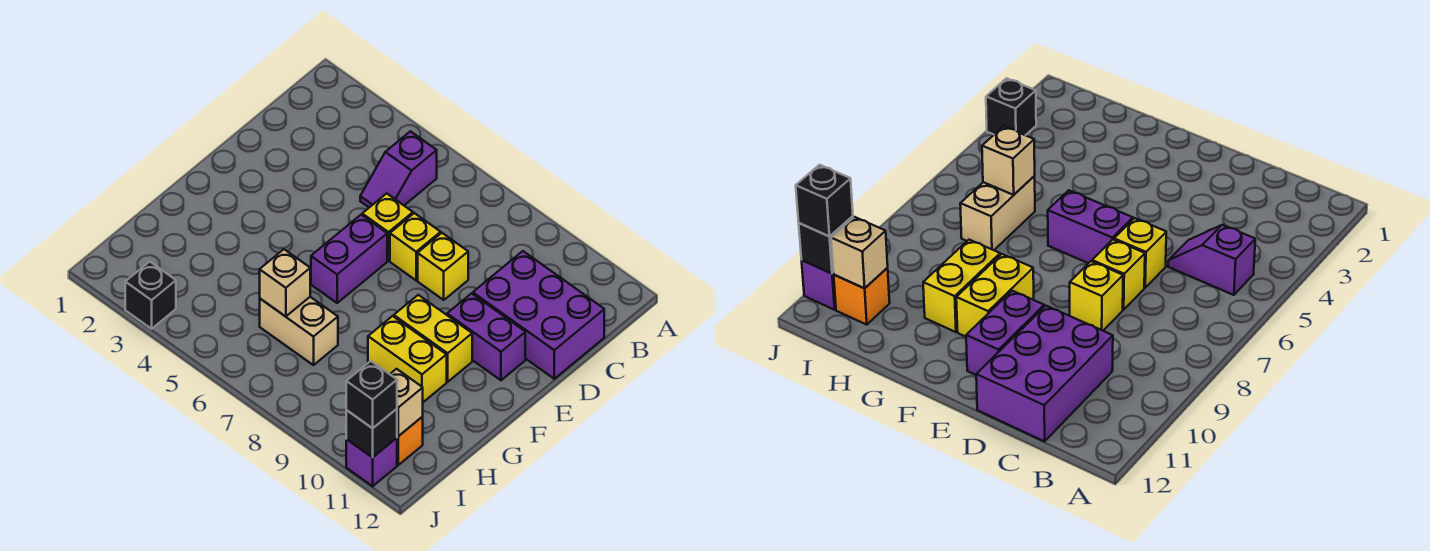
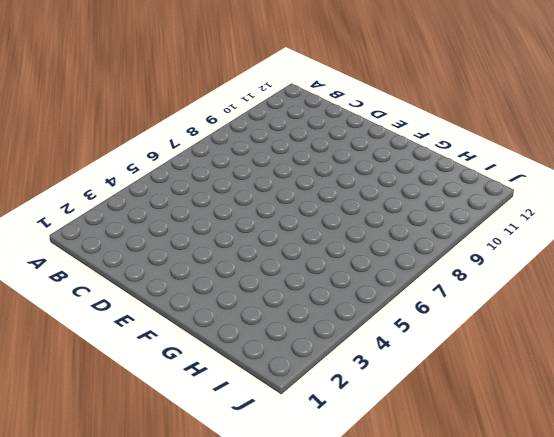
none -> purple slope B5:C5 level 1 top B
none -> purple brick C10:D12 level 1
none -> yellow brick D6 level 1

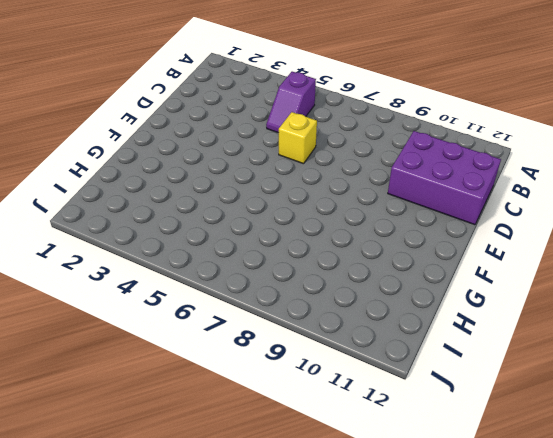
none -> yellow brick D7 level 1
none -> yellow brick D8 level 1
none -> purple brick E6:F6 level 1

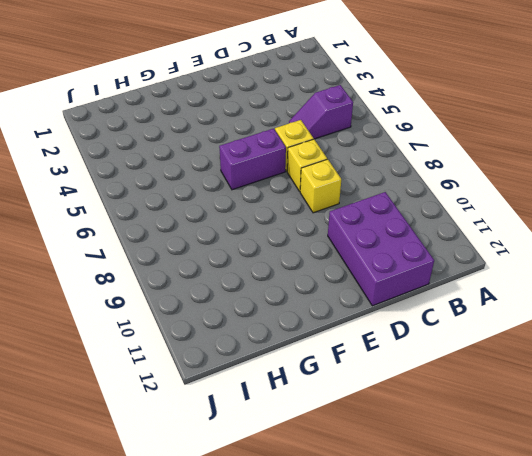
none -> purple brick E10:E11 level 1
none -> yellow brick F9:F10 level 1
none -> yellow brick G9:G10 level 1

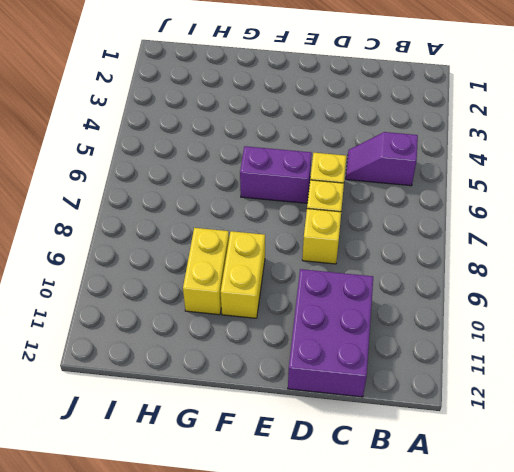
none -> purple brick E10:E11 level 1
none -> tan brick H6:H7 level 1
none -> orange brick I11 level 1

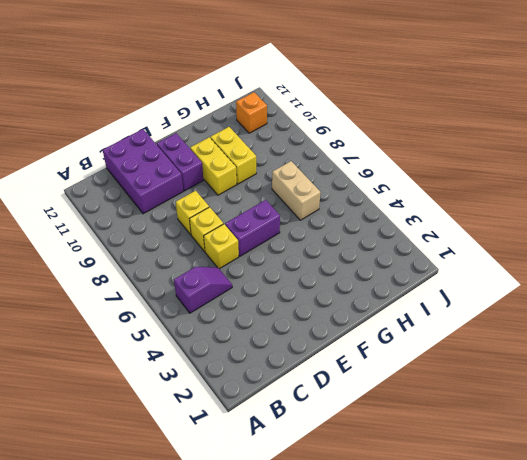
none -> black brick J3 level 1
none -> purple brick J11 level 1
none -> tan brick H6 level 2

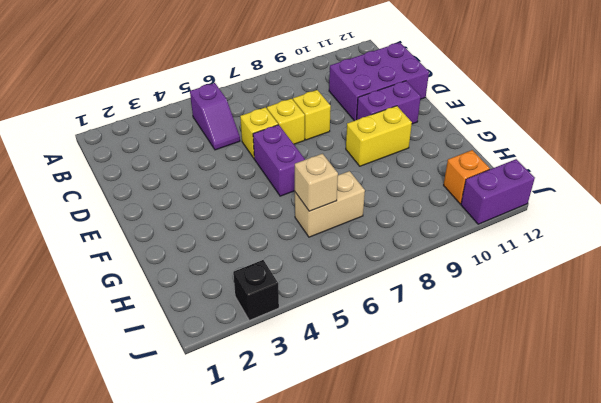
purple brick J11:J12 level 1 -> purple brick J11 level 1
none -> yellow brick G9:G10 level 1
none -> tan brick I11 level 2
none -> black brick J11 level 2

